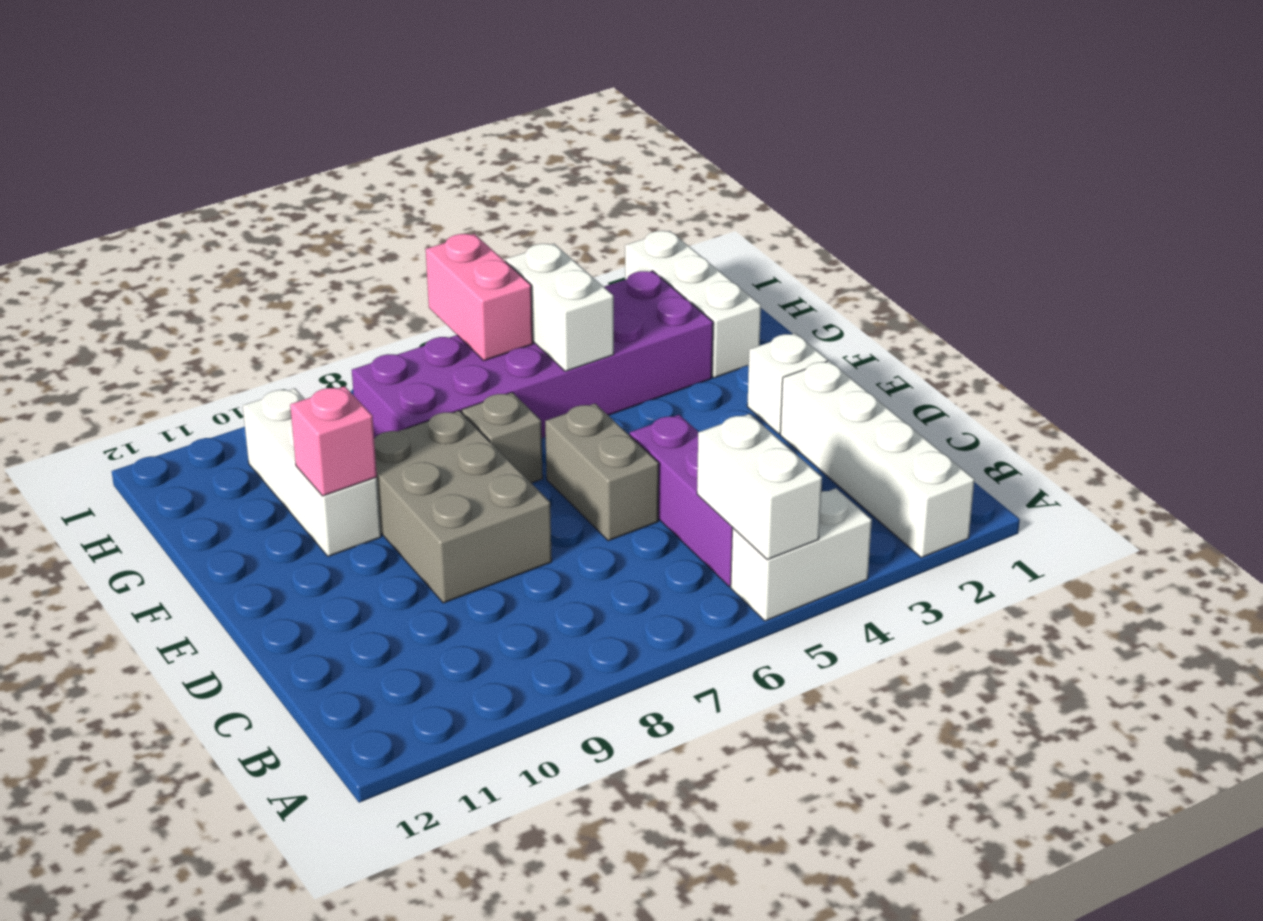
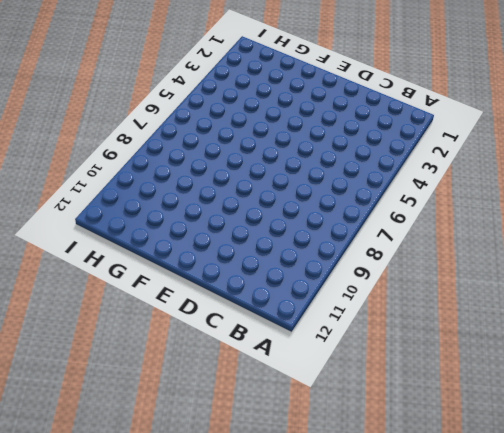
none -> white brick A2:D2 level 1
none -> white brick A4:A5 level 1
none -> purple brick B5:D5 level 1

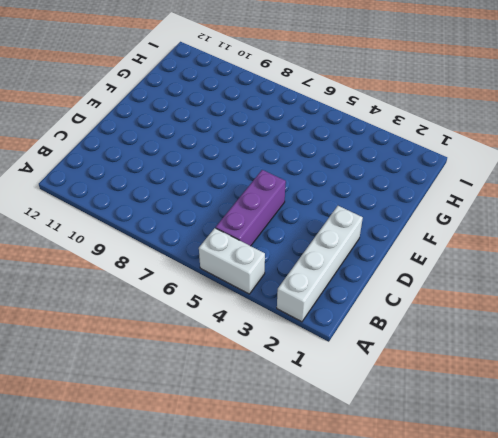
none -> grey brick D6:E6 level 1
none -> grey brick D8:F9 level 1
none -> white brick E2 level 1

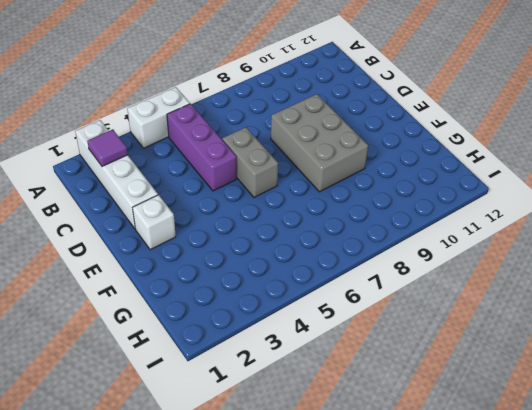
purple tile B2 level 2 -> none
none -> grey brick F7 level 1
none -> white brick F10:H10 level 1
none -> white brick G2:I2 level 1

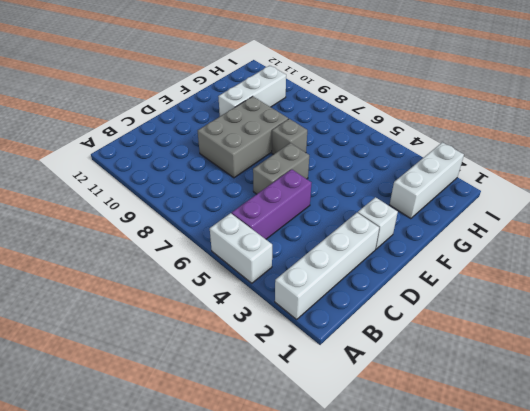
none -> purple brick G3:H8 level 1
none -> white brick A5:B5 level 2
none -> pink brick F10 level 2

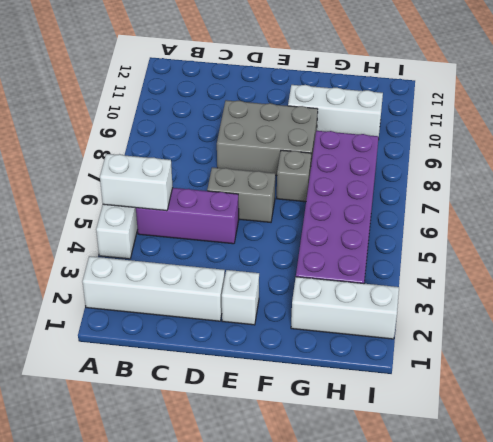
none -> pink brick F10 level 2
none -> white brick G5:H5 level 2
none -> pink brick H6:I6 level 2

